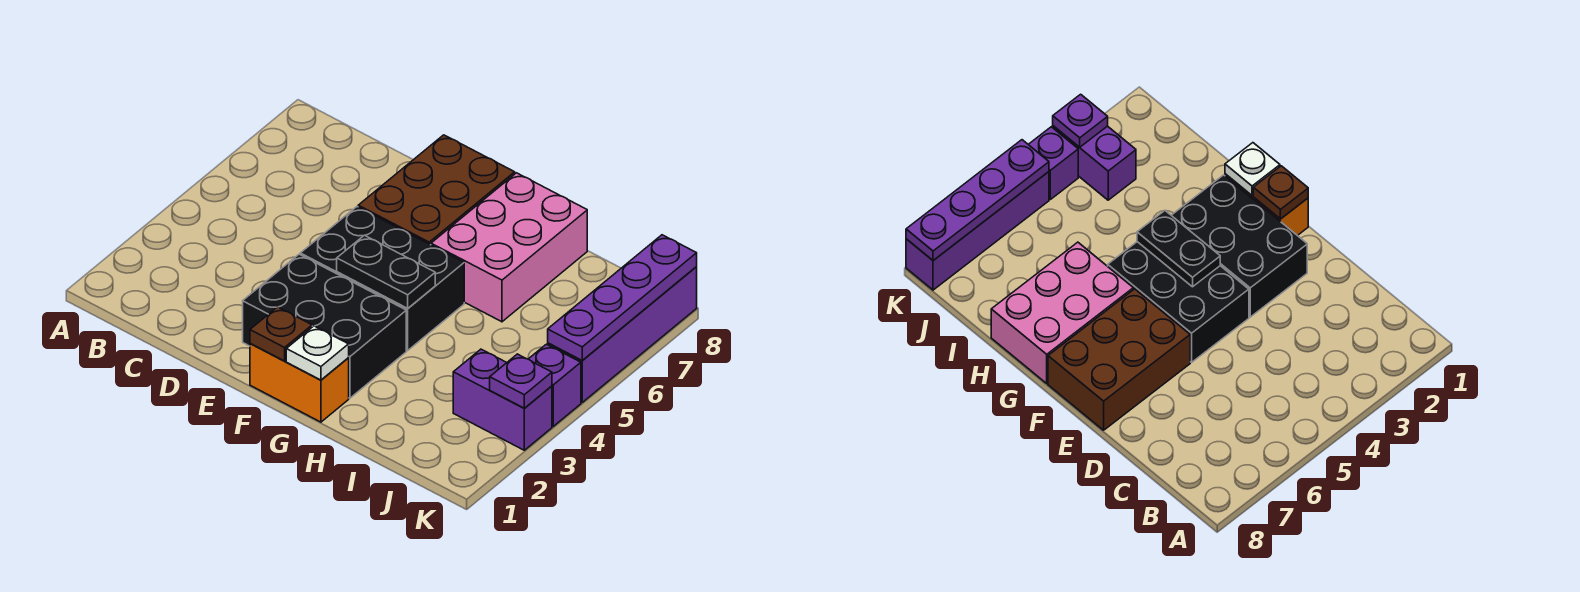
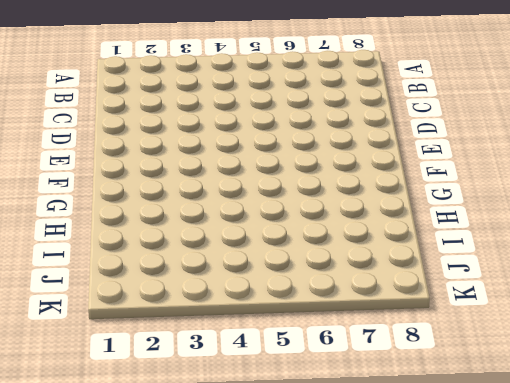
none -> black brick E2:G3 level 1
none -> black brick E4:G5 level 1
none -> brown brick E6:F8 level 1

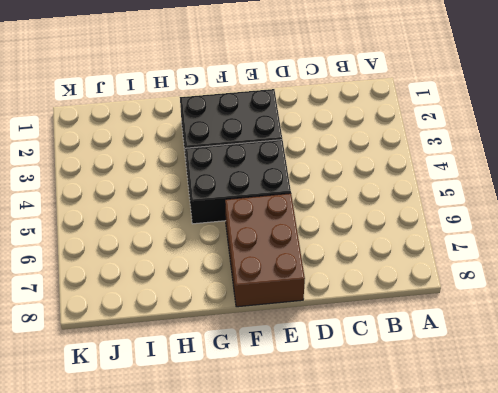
none -> orange brick F1:G1 level 1
none -> pink brick G6:H8 level 1
none -> purple brick J3:K3 level 1

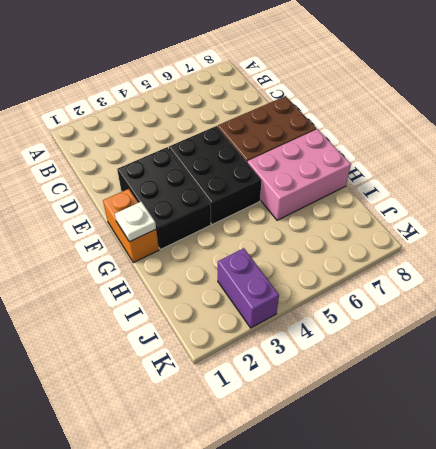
none -> purple brick K4 level 1
none -> purple brick K5:K8 level 1
none -> brown plate F1 level 2

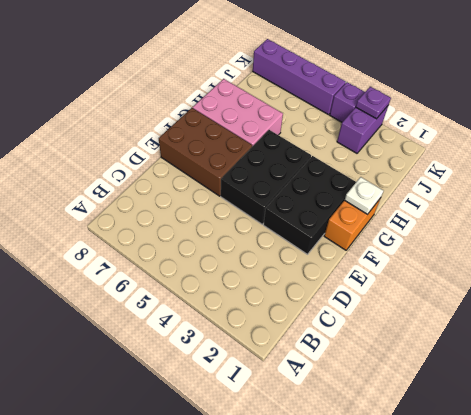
none -> brown plate F1 level 2
none -> black plate F4:G4 level 2
none -> purple plate K5:K8 level 2

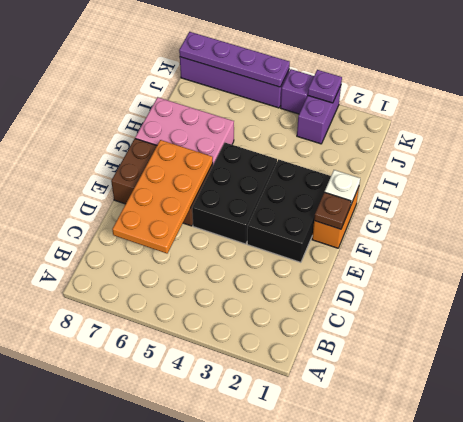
orange plate C6:F7 level 2 -> none
none -> black plate F4:G4 level 2

